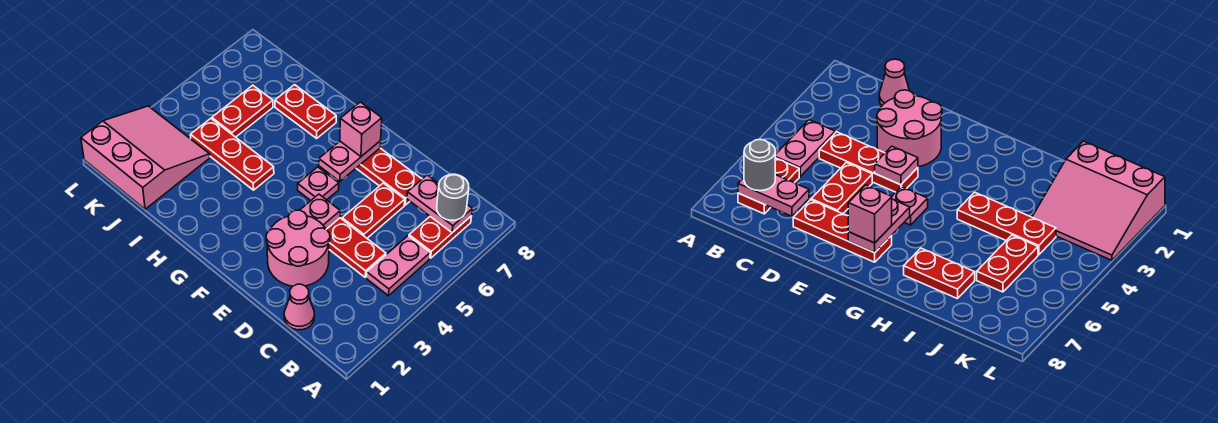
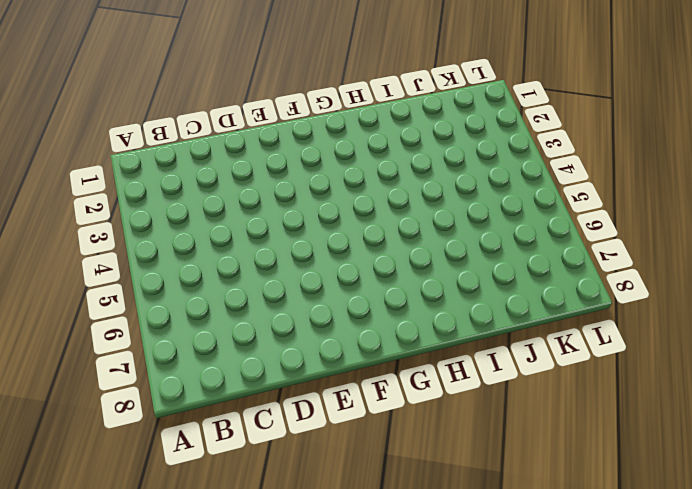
none -> pink plate B4:B5 level 1
none -> red plate B6:B7 level 1
none -> pink cone C1 level 1

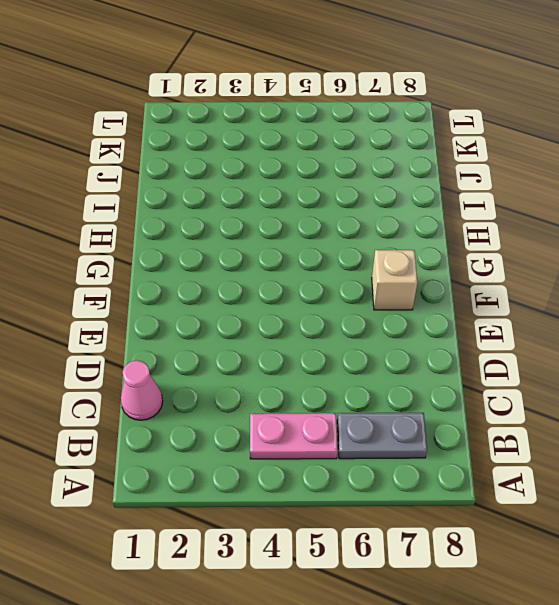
grey plate B6:B7 level 1 -> red plate B6:B7 level 1
tan brick F7 level 1 -> red plate D7:F7 level 1
none -> red plate C4:E4 level 1
none -> pink round brick D2:E3 level 1
none -> red plate D5:D6 level 1

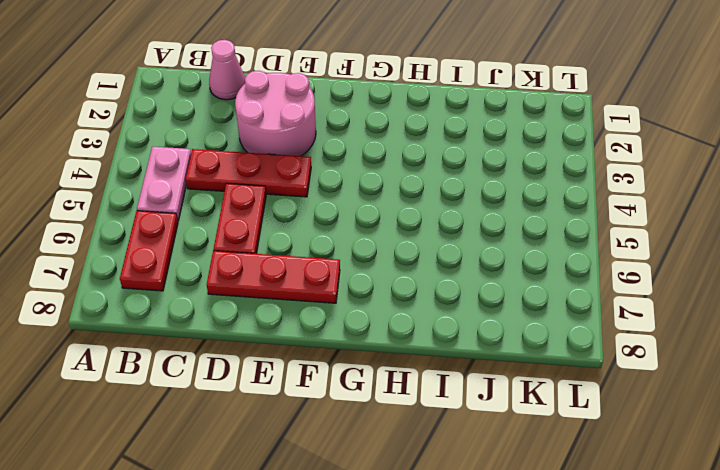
none -> pink plate F5 level 1
none -> red plate H4:J4 level 1
none -> red plate H7:I7 level 1

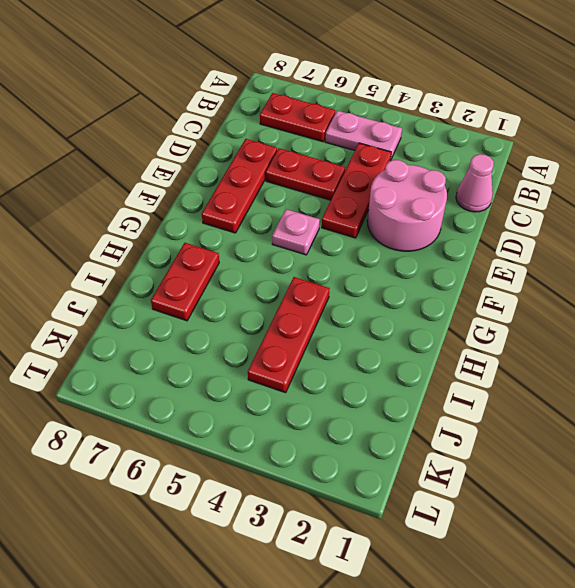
none -> pink slope J1:L3 level 1 top 1
none -> red plate J5:J6 level 1
none -> pink plate B7:C7 level 2

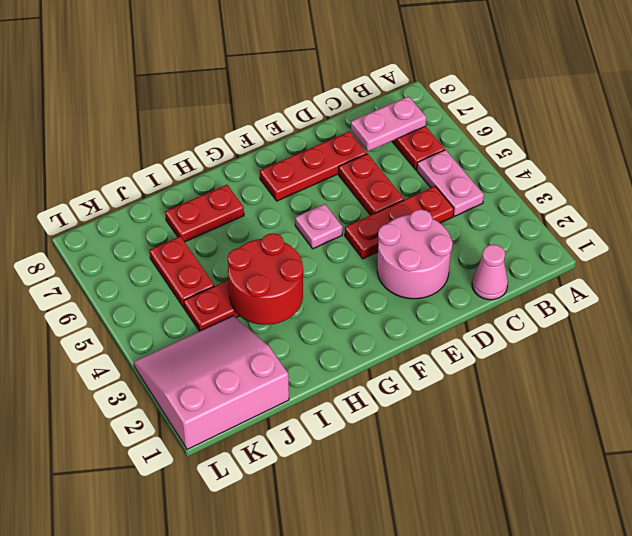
red round brick H3:I4 level 2 -> none
none -> pink plate E4 level 2
none -> pink plate F6:F7 level 2
none -> grey round brick B7 level 3

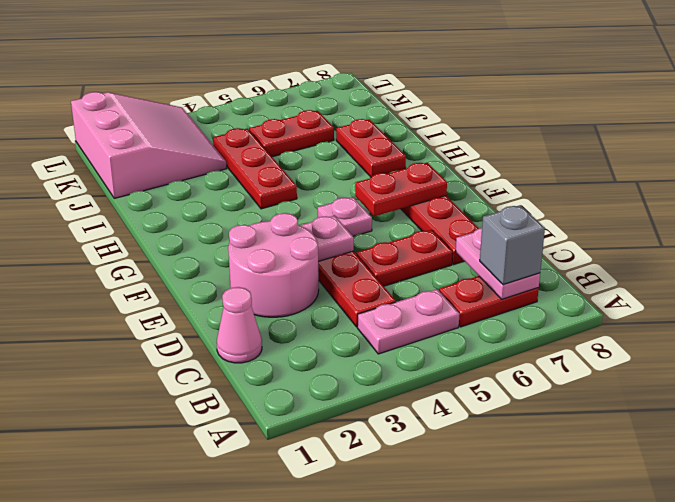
grey brick B7 level 3 -> grey round brick B7 level 3
red plate F6:F7 level 2 -> pink plate F6:F7 level 2
none -> pink brick F7 level 3

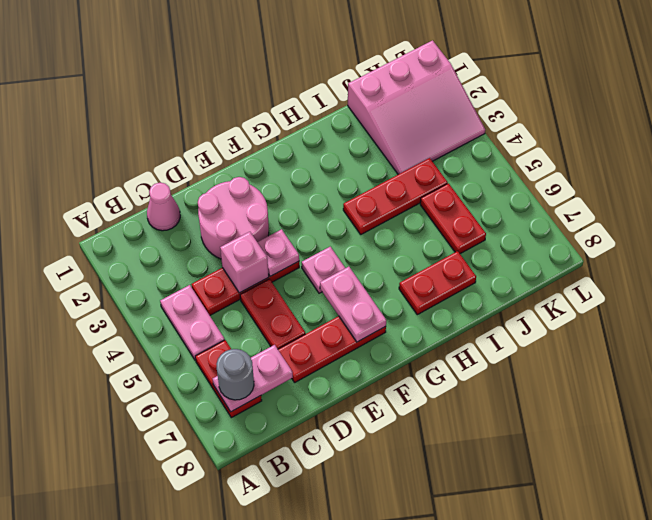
pink brick D4 level 2 -> pink brick F7 level 3

